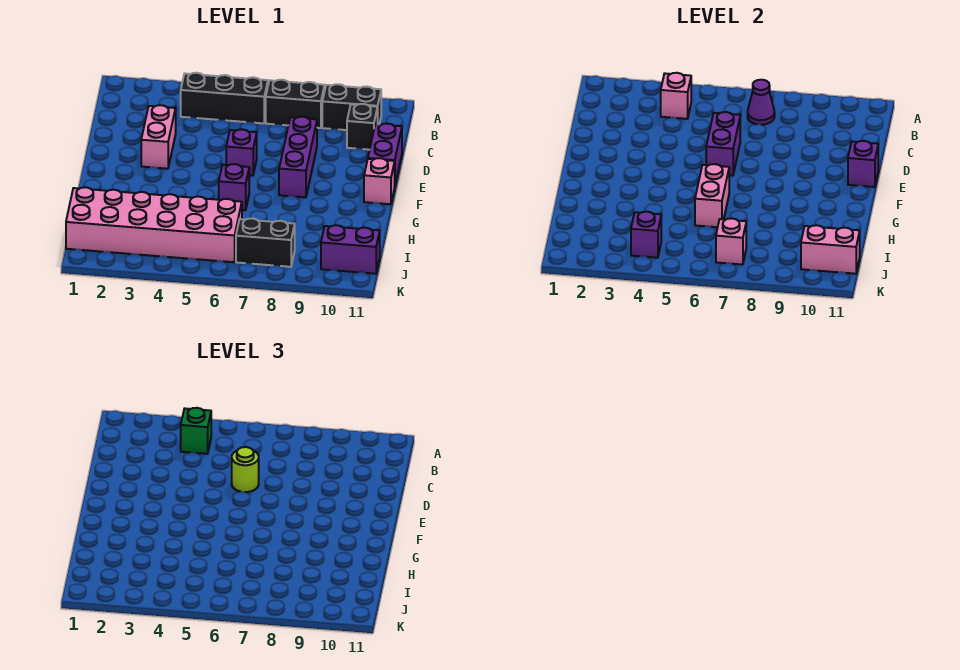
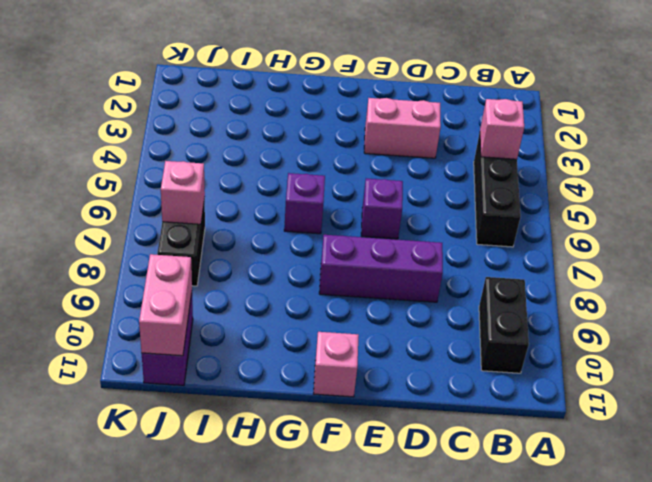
none -> black brick B7:B8 level 1
none -> black brick C10 level 1
none -> purple brick D11:E11 level 1

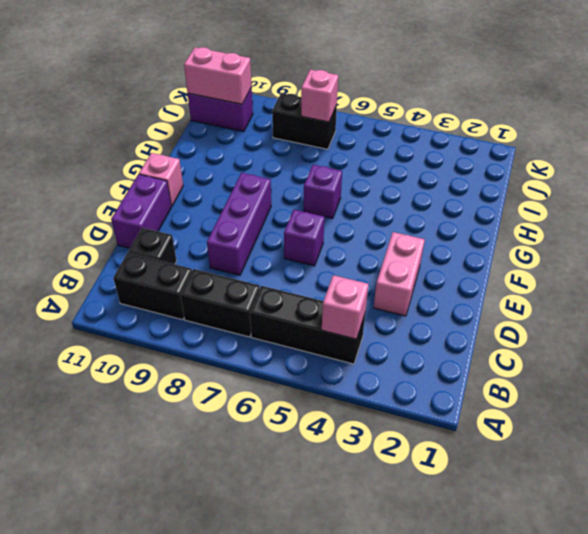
none -> pink brick I1:J6 level 1
none -> purple cone B7 level 2
none -> purple brick D6:E6 level 2

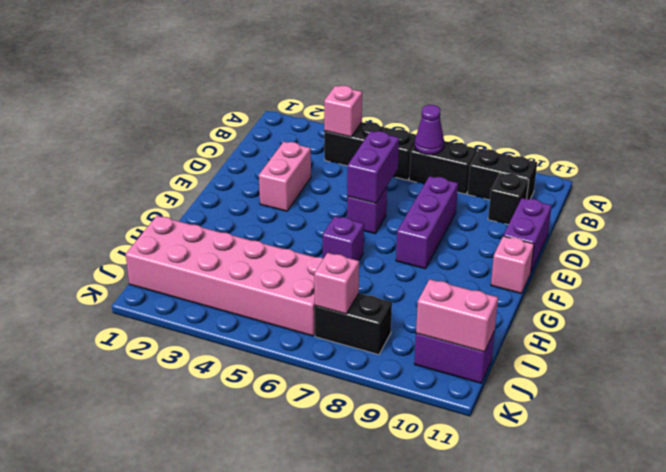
none -> purple brick E11 level 2
none -> pink brick G6:H6 level 2
none -> purple brick J4 level 2

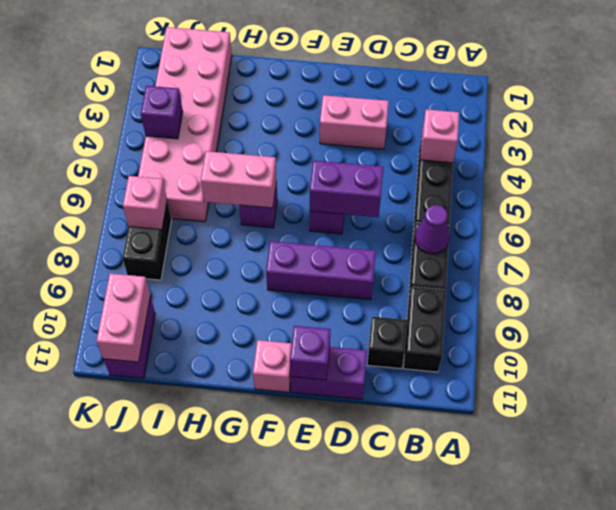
none -> green brick B4 level 3
none -> lime round brick D6 level 3

